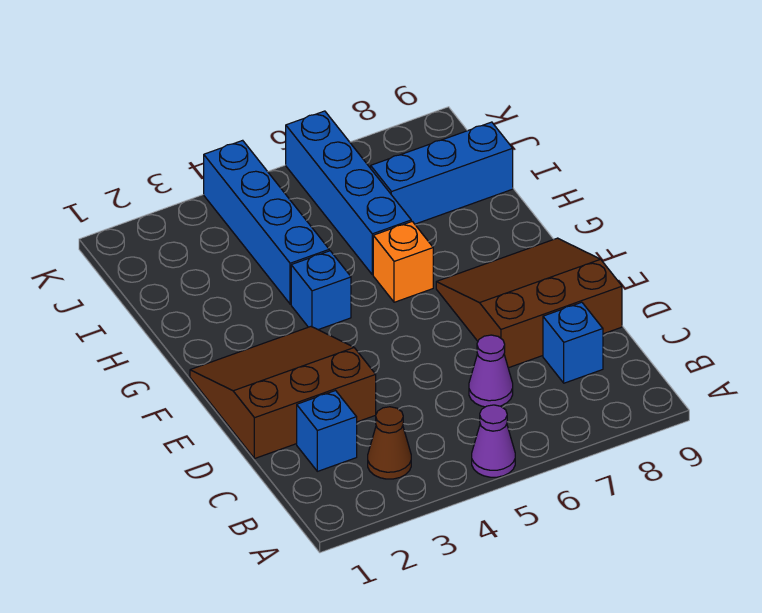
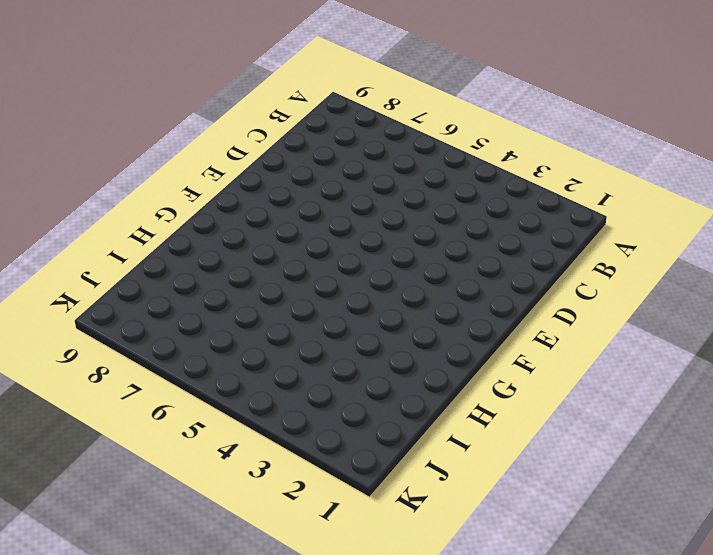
none -> purple cone A5 level 1
none -> brown cone B3 level 1
none -> blue brick C2 level 1

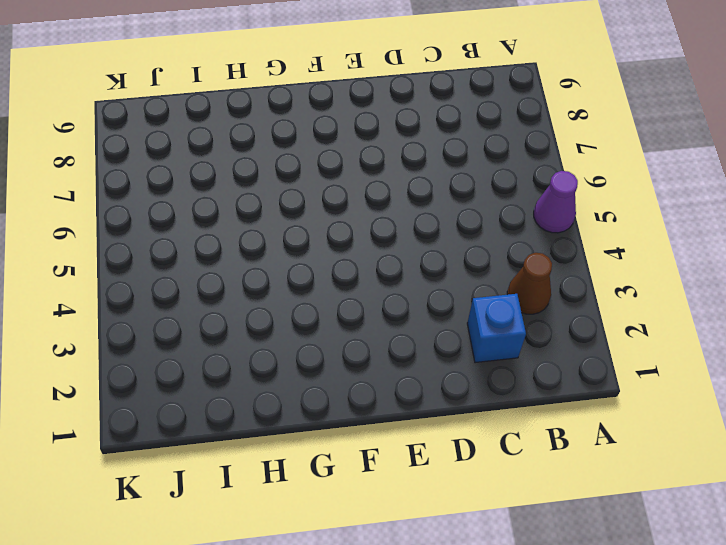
none -> purple cone C6 level 1
none -> blue brick C8 level 1
none -> brown slope D1:F3 level 1 top D

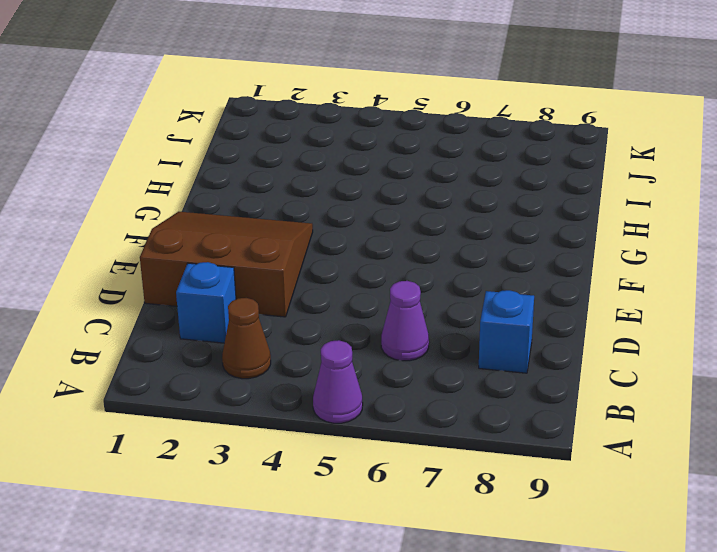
none -> brown slope D7:F9 level 1 top D
none -> blue brick G4 level 1
none -> orange brick G6 level 1

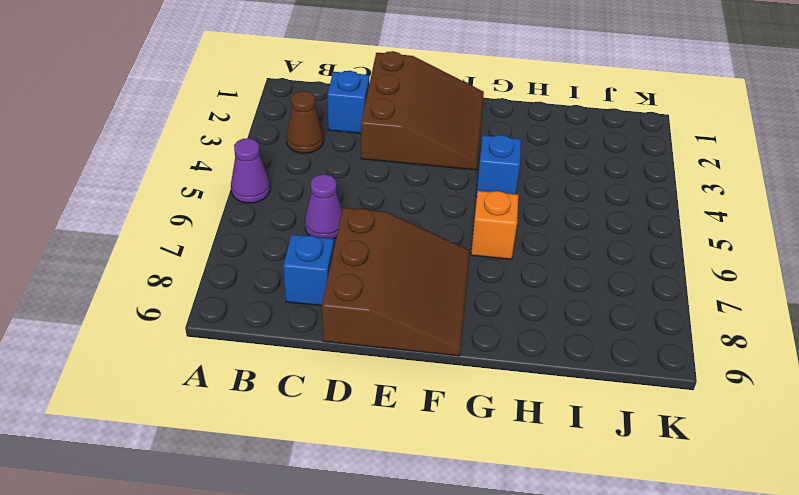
none -> blue brick H4:K4 level 1
none -> blue brick H6:K6 level 1
none -> blue brick I7:I9 level 1

